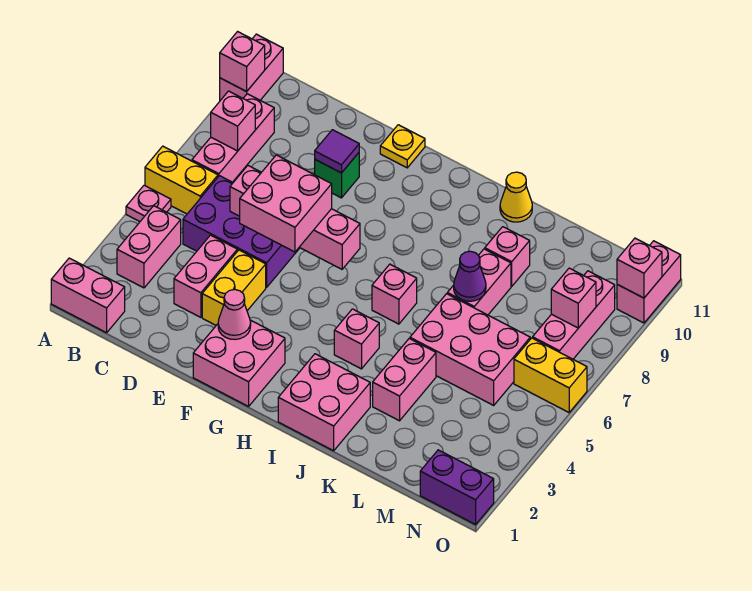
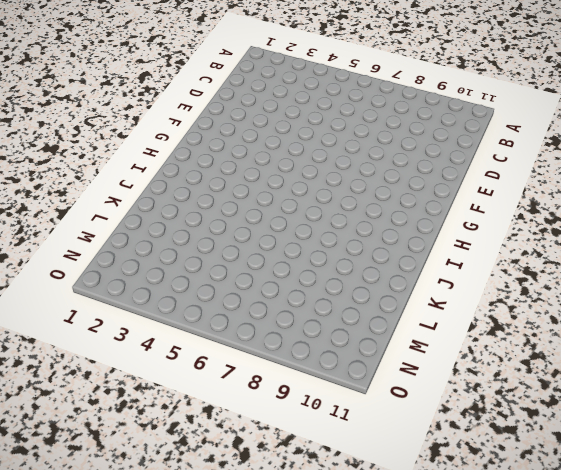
none -> pink brick A1:B1 level 1
none -> pink plate A5 level 1
none -> yellow brick A6:B6 level 1
none -> pink brick A10:A11 level 1

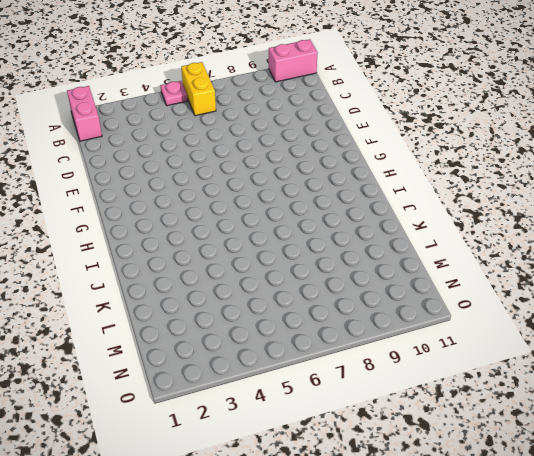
none -> pink brick B3:B4 level 1
none -> pink brick B7:B9 level 1
none -> purple brick C5:E6 level 1
none -> pink brick D3:D4 level 1

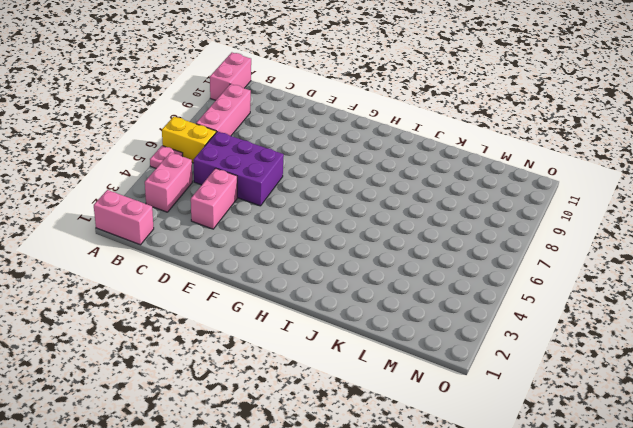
none -> yellow brick E3:E4 level 1
none -> green brick E9 level 1
none -> pink brick F1:G2 level 1
none -> yellow plate F11 level 1

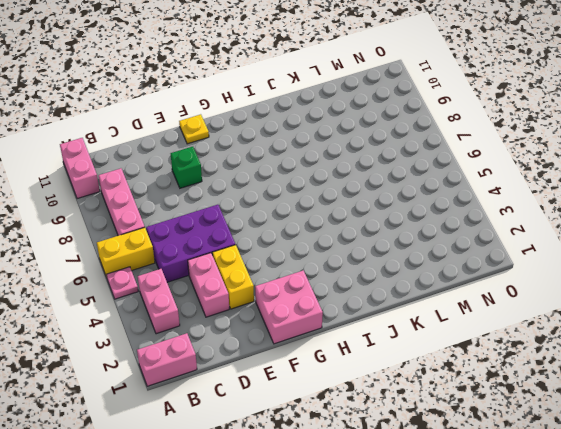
none -> pink brick I1:J2 level 1
none -> pink brick I4 level 1
none -> pink brick I6 level 1
none -> yellow cone J11 level 1

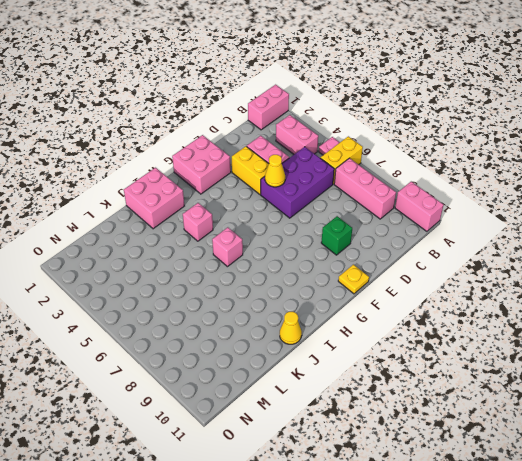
yellow cone E5 level 2 -> none
none -> pink brick K3:K4 level 1
none -> pink brick K5:M6 level 1
none -> pink brick K7:K8 level 1
none -> pink brick K9 level 1

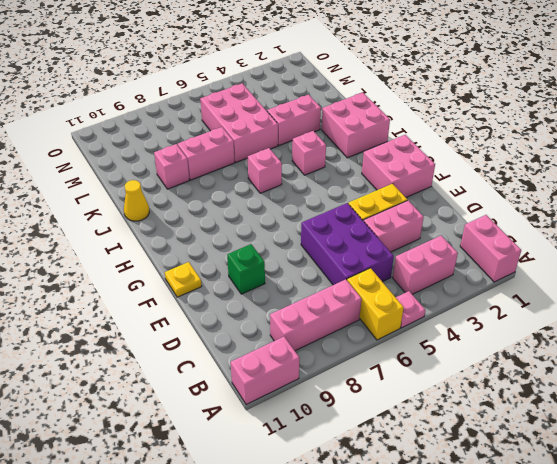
none -> purple brick N1:O1 level 1
none -> yellow brick N6:O6 level 1
none -> pink brick N7:N9 level 1
none -> pink brick O10:O11 level 1

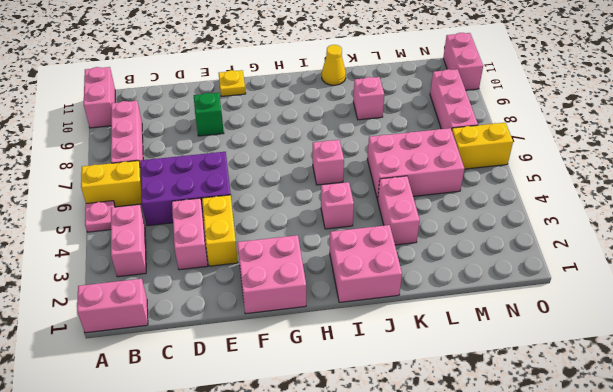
none -> pink brick K7:K8 level 1
none -> purple brick N1:O1 level 1
none -> pink brick A10 level 2
none -> pink brick B8 level 2

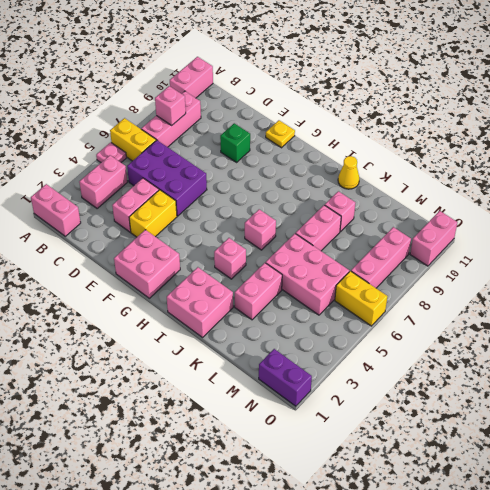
none -> pink brick A10 level 2
none -> pink brick D6:G6 level 2
none -> purple tile E9 level 2
none -> pink cone F2 level 2

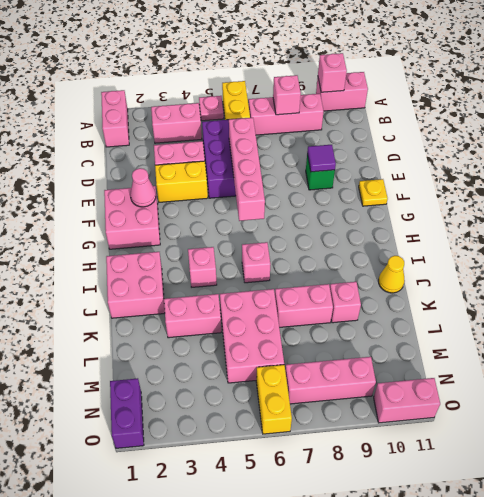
none -> purple cone K7 level 2
none -> pink brick N8 level 2
none -> pink brick O10 level 2
none -> pink brick E5:F6 level 3

